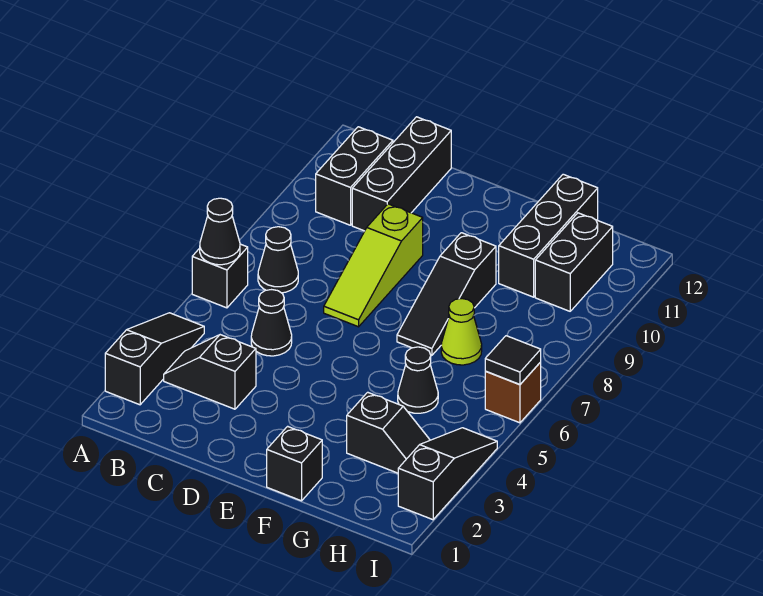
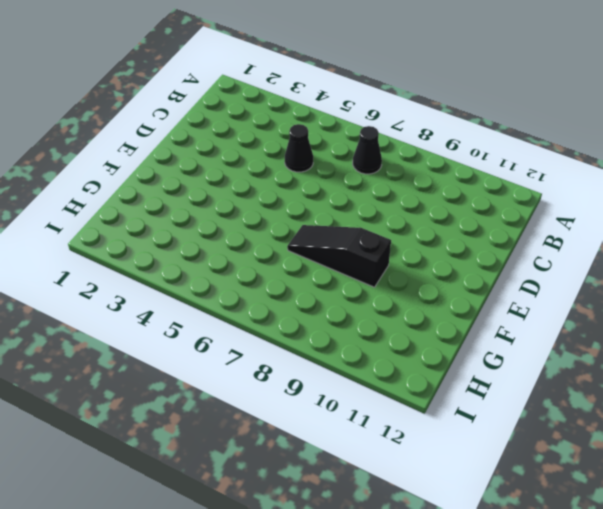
none -> black slope A2:A4 level 1 top 2
none -> black brick A6 level 1
none -> black slope B3:C3 level 1 top C

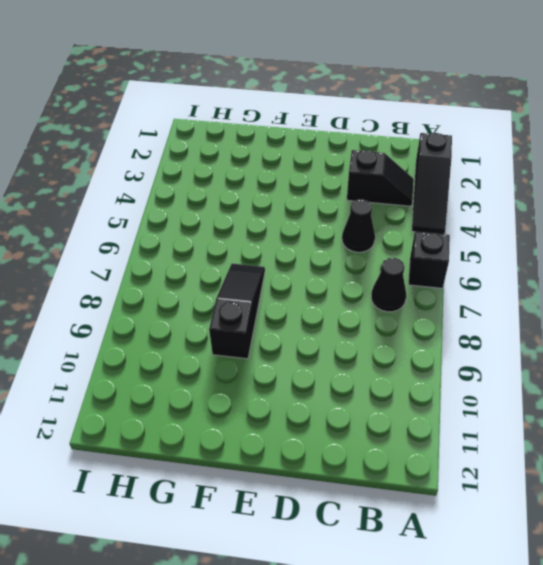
none -> black brick B10:B11 level 1
none -> black brick C10:C12 level 1
none -> lime slope D7:D9 level 1 top 9

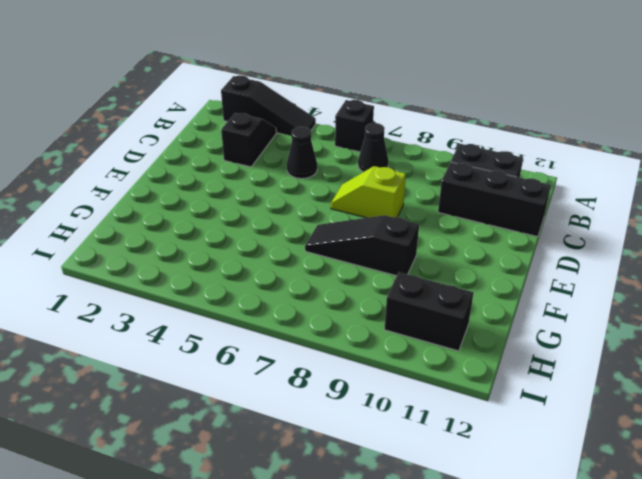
lime slope D7:D8 level 1 top 8 -> lime slope D7:D9 level 1 top 9
none -> black brick F1 level 1
none -> black slope G3:H3 level 1 top G
none -> black cone G5 level 1

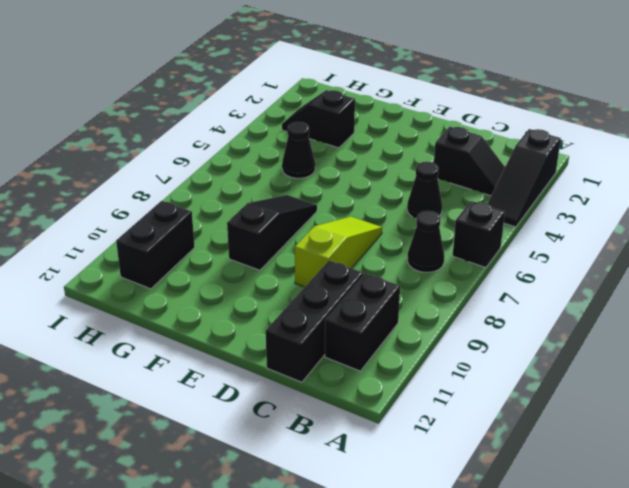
none -> black brick F1 level 1
none -> lime cone G7 level 1
none -> black brick G10:G12 level 1

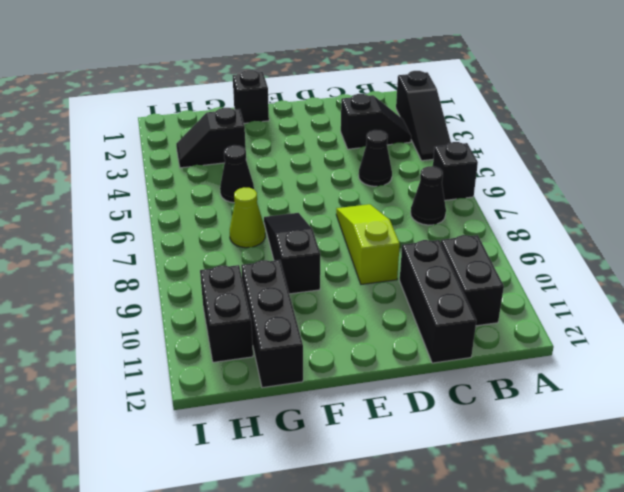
none -> black slope I2:I4 level 1 top 2
none -> brown brick I6 level 1
none -> black cone A6 level 2

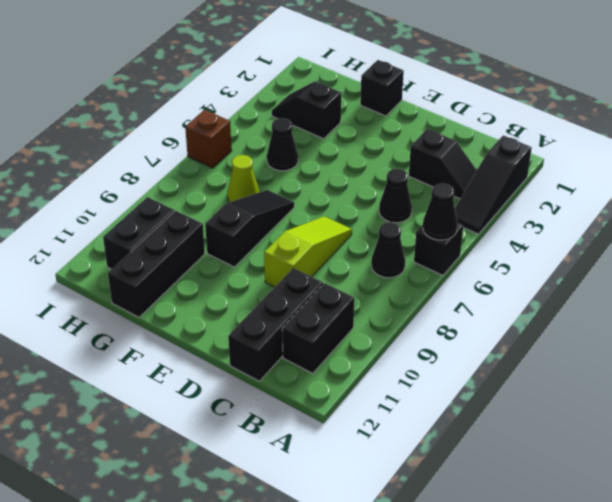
none -> black slope I2:I4 level 1 top 2
none -> black tile I6 level 2

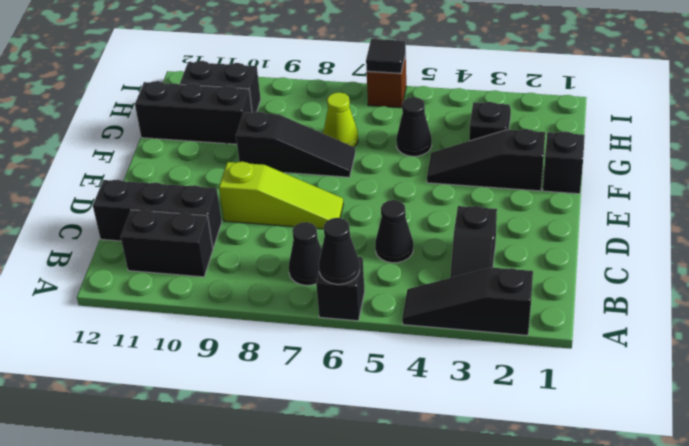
black slope F2:F4 level 1 top 2 -> black slope I2:I4 level 1 top 2

